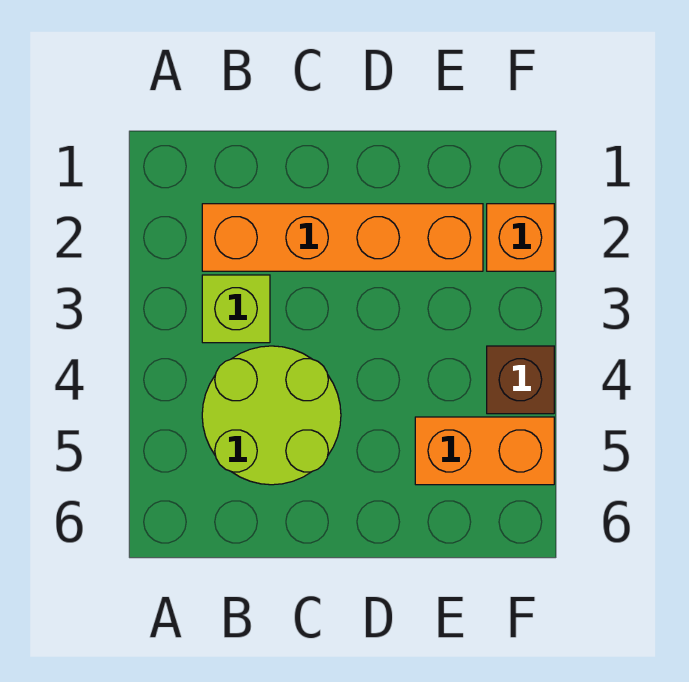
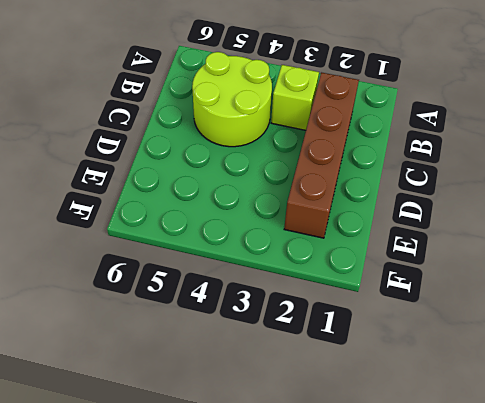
brown brick B2:E2 level 1 -> orange brick B2:E2 level 1
none -> orange brick E5:F5 level 1
none -> orange brick F2 level 1

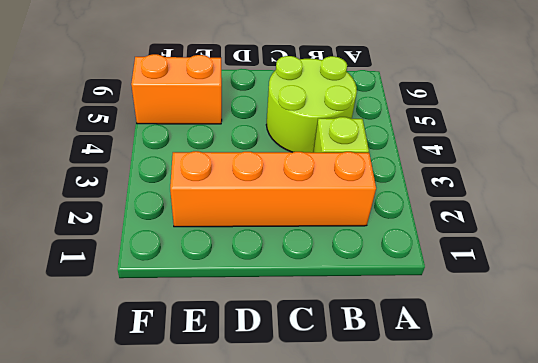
none -> orange brick F2 level 1
none -> brown brick F4 level 1

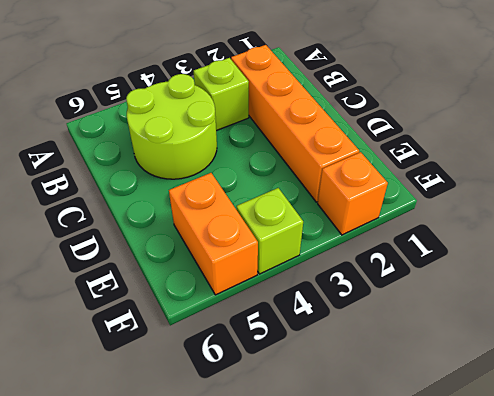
lime brick F4 level 1 -> brown brick F4 level 1

